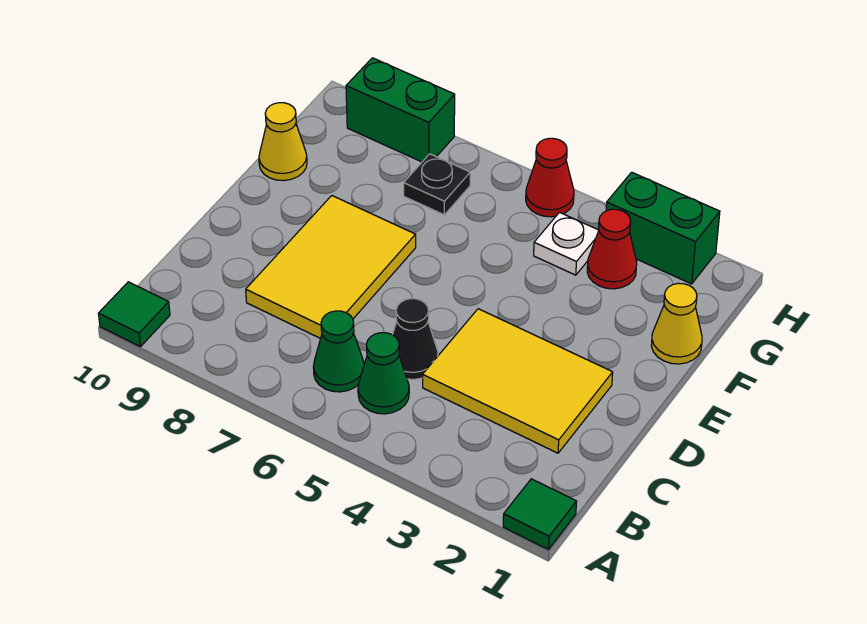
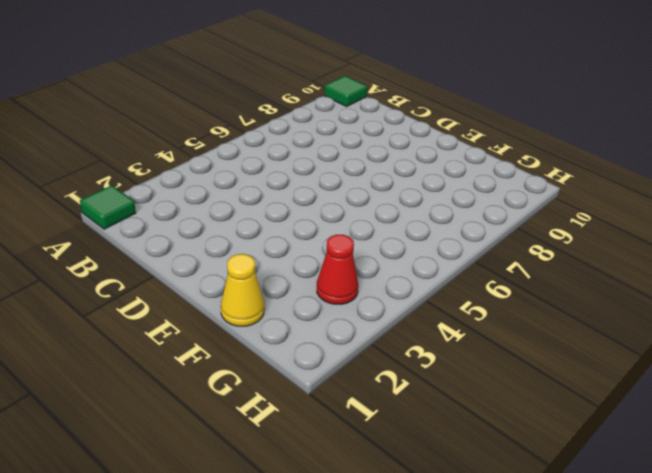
none -> green cone B5 level 1
none -> green cone B6 level 1
none -> yellow tile C2:D4 level 1

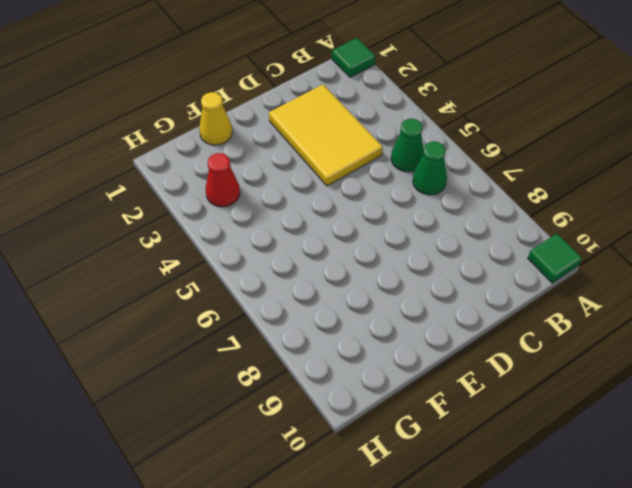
none -> black cone C5 level 1
none -> yellow tile C7:E8 level 1
none -> yellow cone F10 level 1

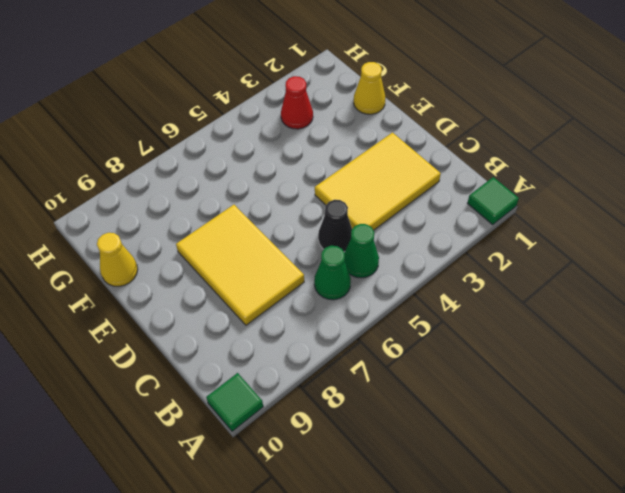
none -> white plate G4 level 1
none -> black plate G7 level 1
none -> green brick H2:H3 level 1

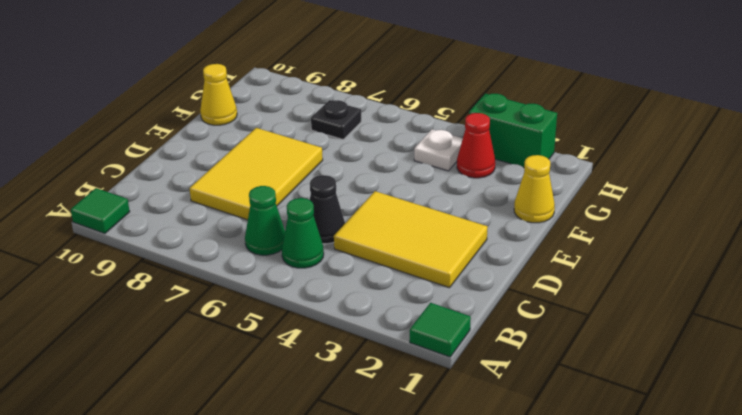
none -> red cone H5 level 1
none -> green brick H8:H9 level 1

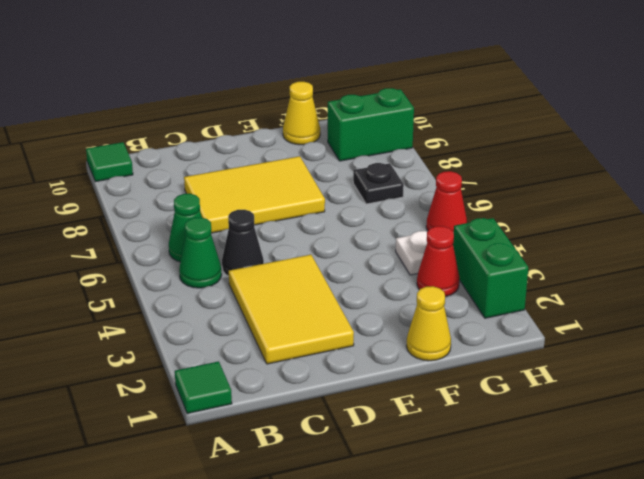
green brick G9:H9 level 1 -> green brick H8:H9 level 1

